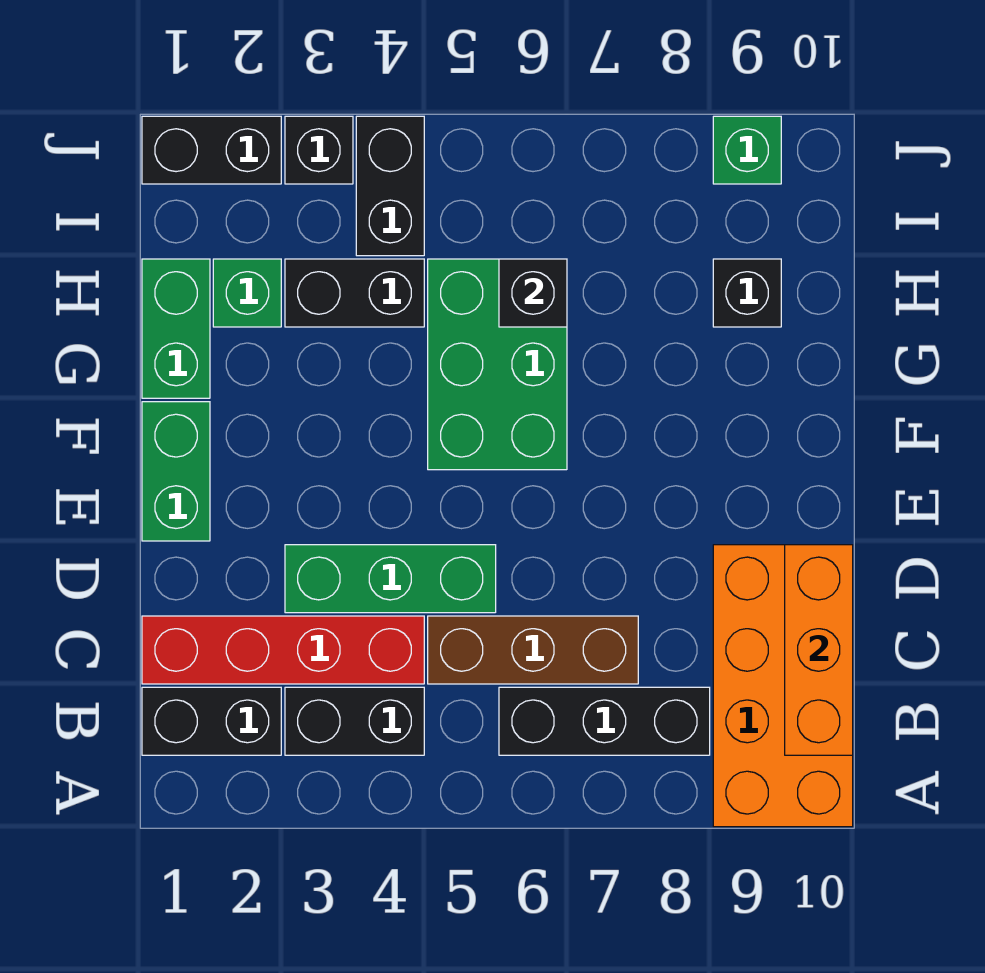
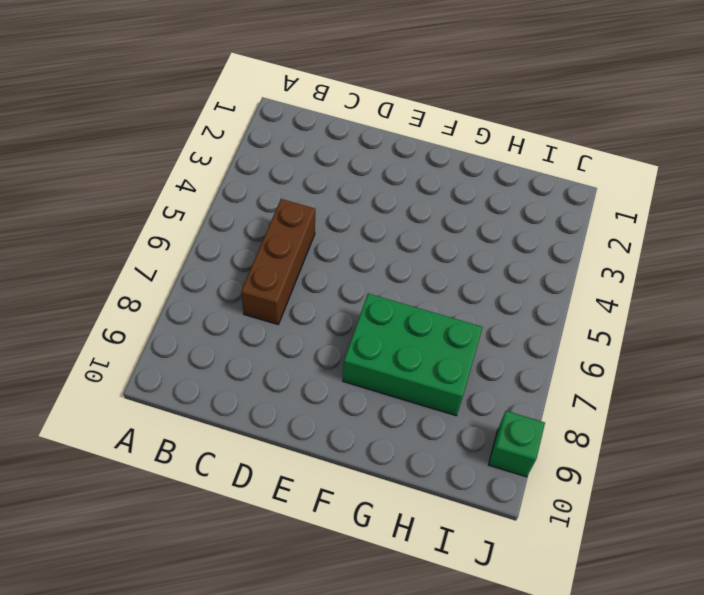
green brick F7:H8 level 1 -> green brick F5:H6 level 1
none -> orange brick A9:D10 level 1
none -> black brick B1:B2 level 1
none -> black brick B3:B4 level 1

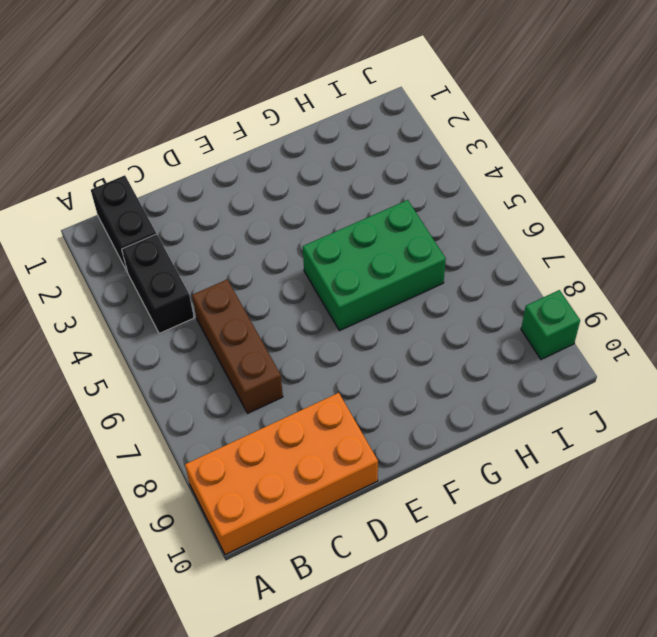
none -> black brick B6:B8 level 1
none -> red brick C1:C4 level 1
none -> green brick D3:D5 level 1

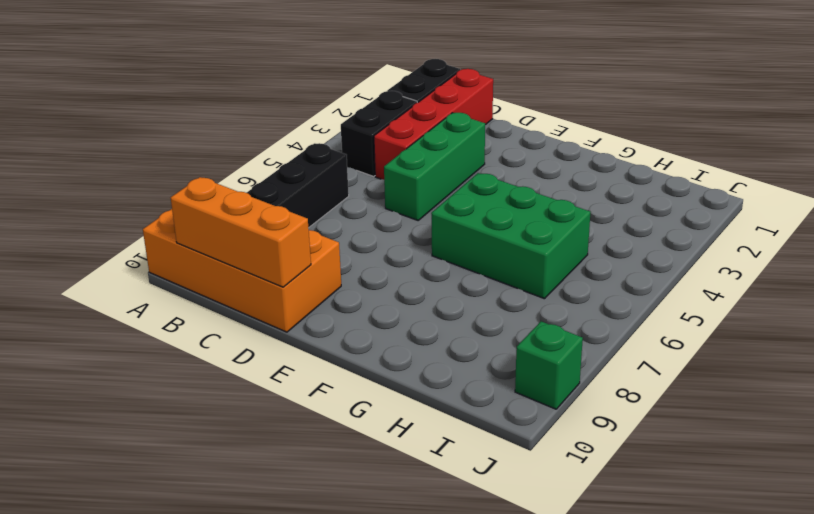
none -> brown brick C5:C7 level 1
none -> green brick E1:F1 level 1
none -> green brick G1:H1 level 1

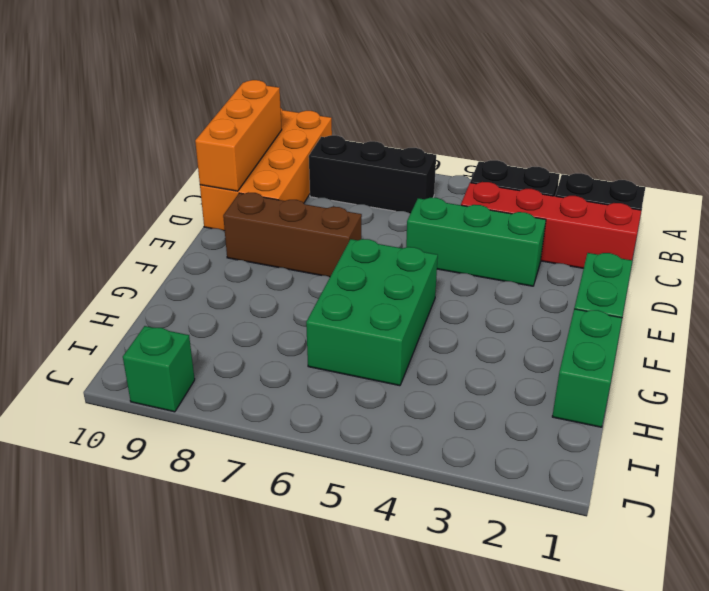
brown brick E7:E9 level 1 -> brown brick C5:C7 level 1
none -> green brick H2 level 1
none -> black brick H3:H4 level 1
none -> black brick H9 level 1

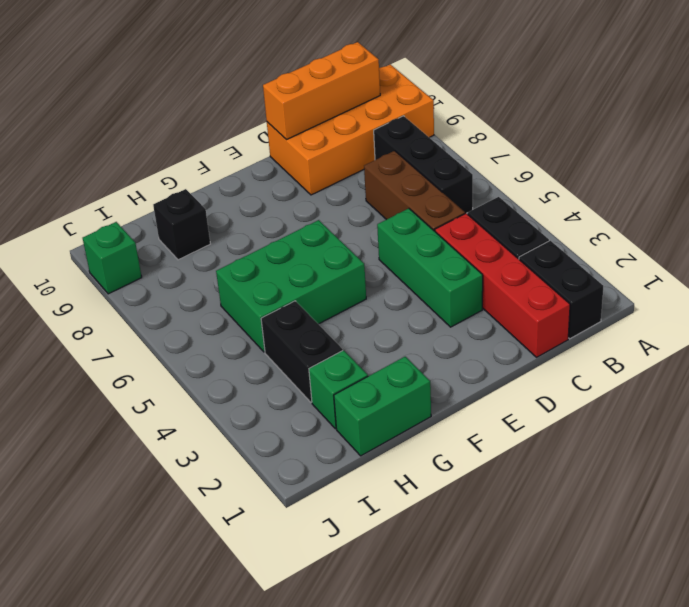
none -> green brick E1:F1 level 1
none -> black brick I4:J4 level 1
none -> black brick J1:J2 level 1

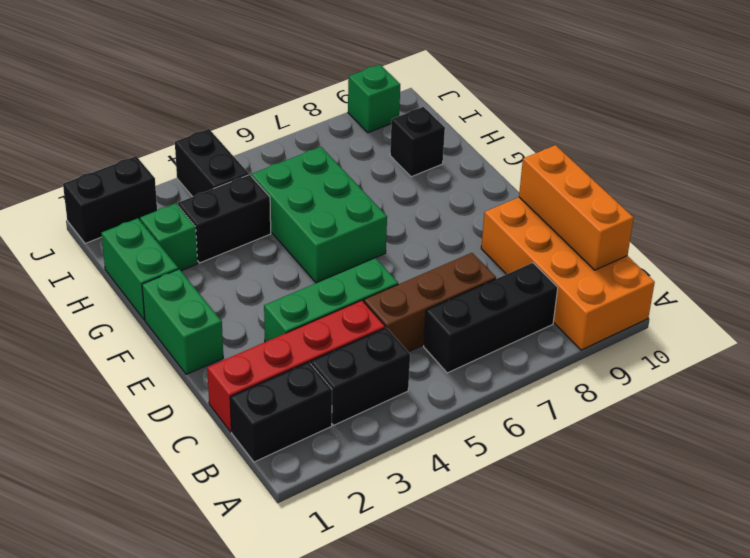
none -> black brick J3 level 1
none -> black brick H6 level 2

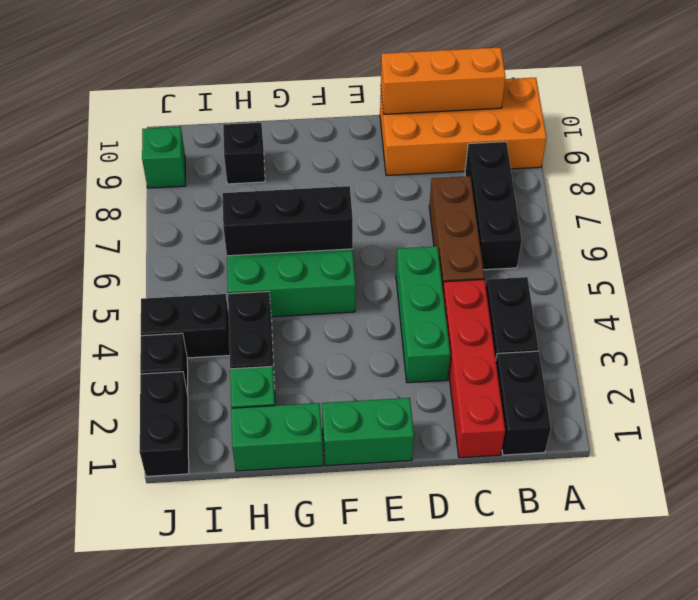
black brick F6:H6 level 2 -> black brick H6 level 2

